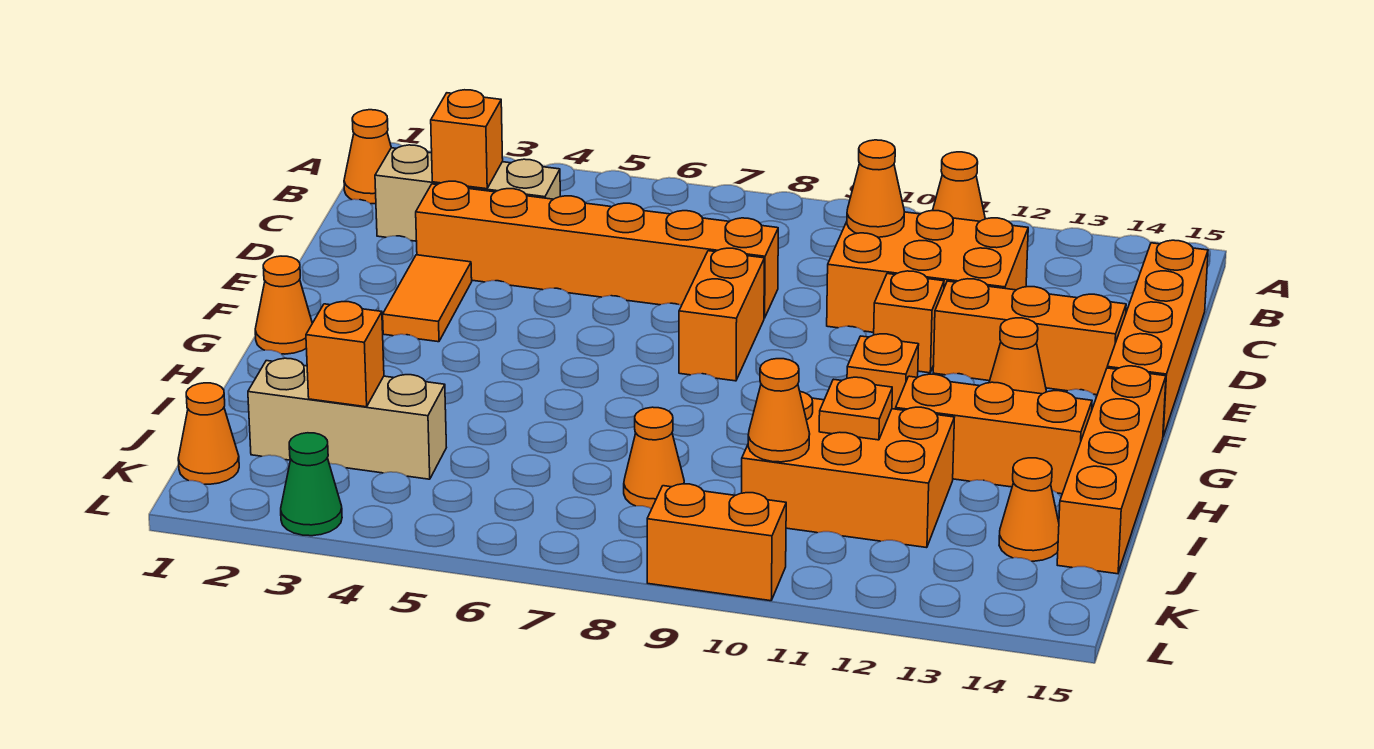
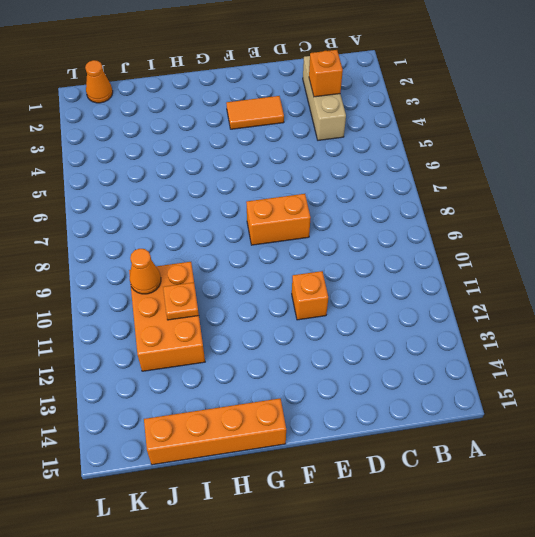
none -> orange cone A11 level 1
none -> orange cone B1 level 1
none -> orange brick C10:D12 level 1

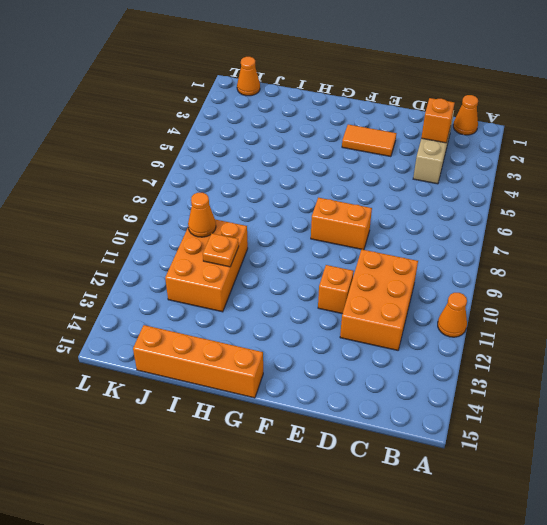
none -> orange brick C15:F15 level 1
none -> orange brick D3:D8 level 1
none -> orange brick E12:E14 level 1

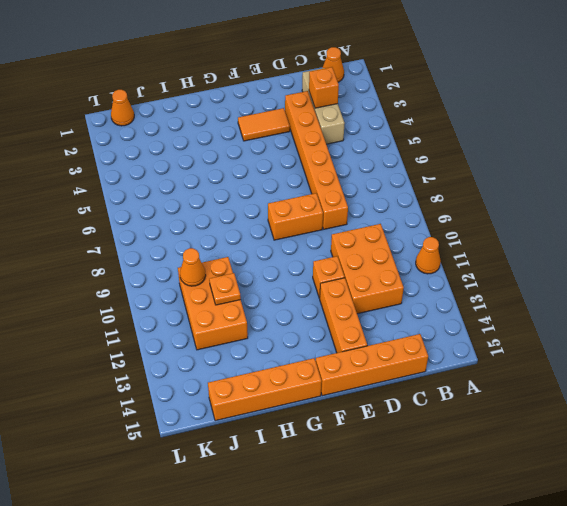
none -> orange cone F13 level 1
none -> orange cone G1 level 1
none -> orange brick G11 level 1

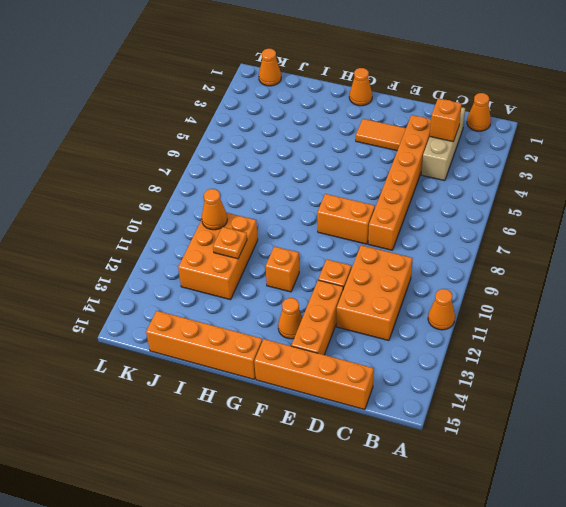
none -> orange brick H12:H14 level 1
none -> tan brick J2:J4 level 1
none -> orange cone J8 level 1

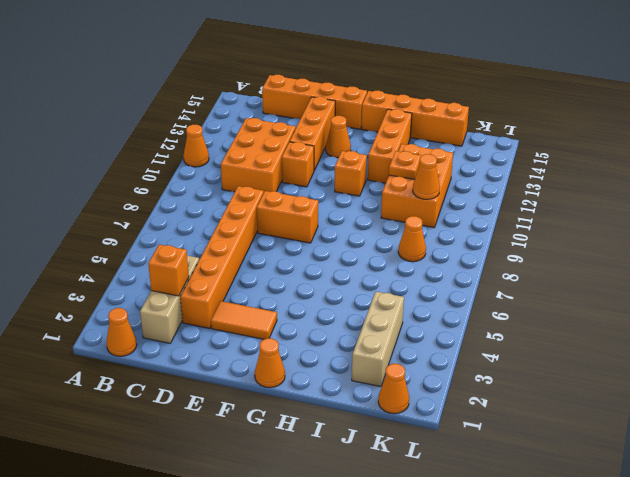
none -> orange cone J14 level 1
none -> green cone L3 level 1
none -> orange brick L9:L10 level 1

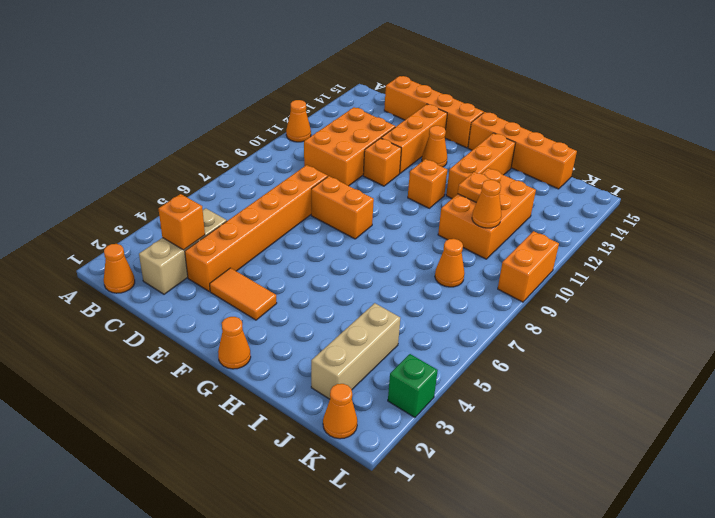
green brick L3 level 1 -> green cone L3 level 1
none -> orange cone J14 level 1
none -> orange cone C10 level 2
none -> orange brick J3 level 2

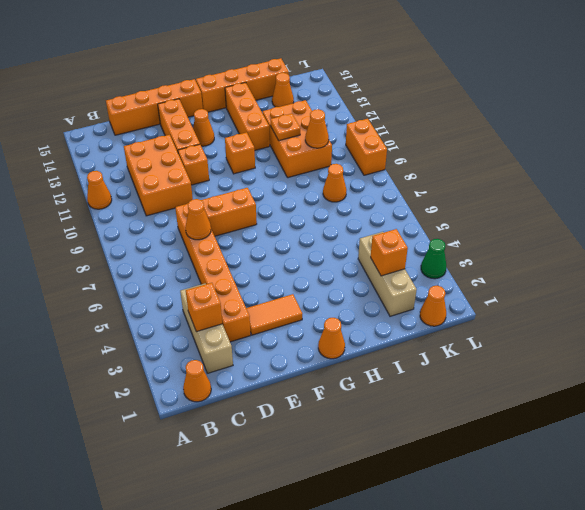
orange cone D7 level 2 -> orange cone C10 level 2

